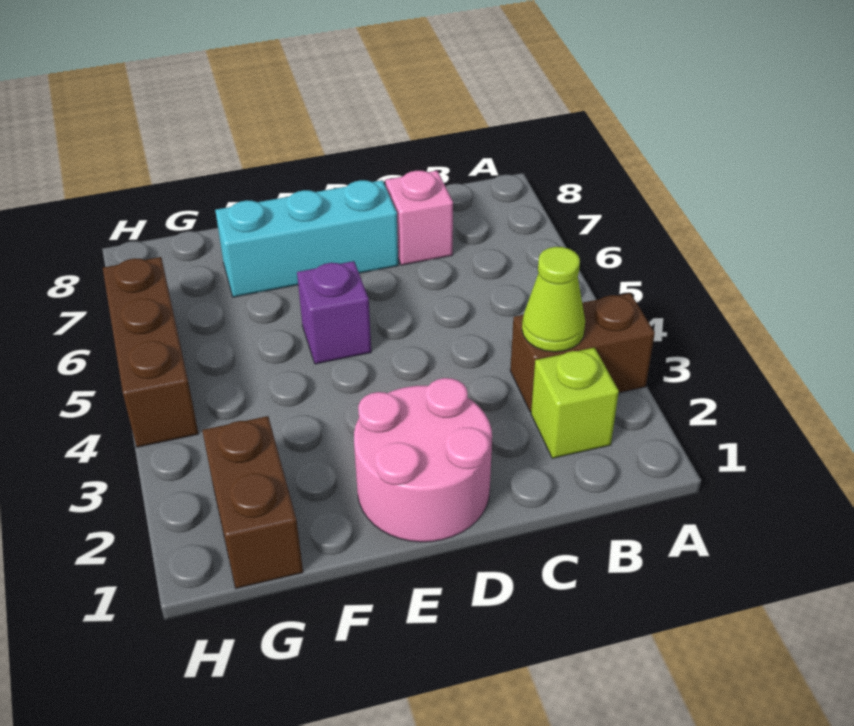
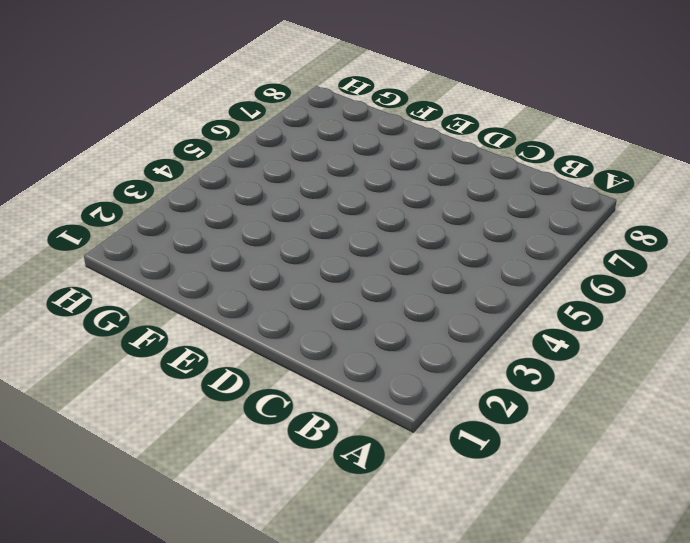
none -> brown brick A3:B3 level 1
none -> lime brick B2 level 1

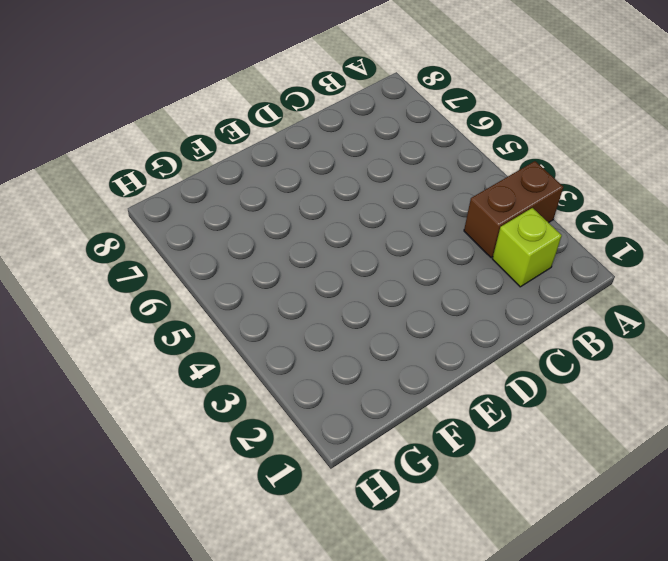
none -> pink brick C7 level 1
none -> pink round brick D1:E2 level 1

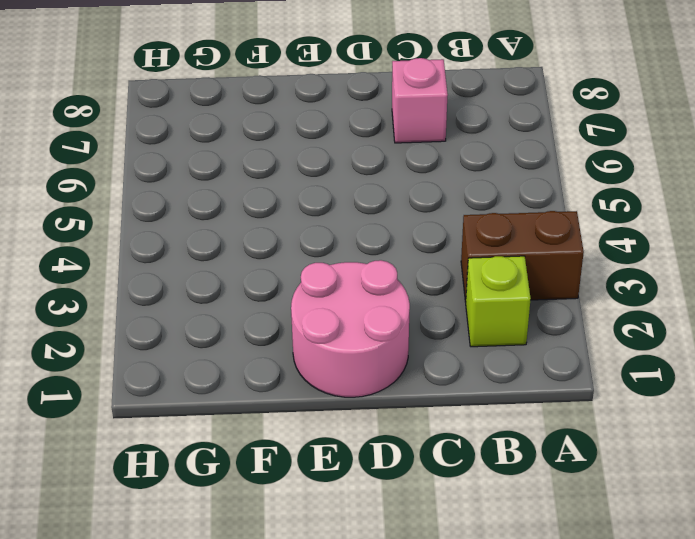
none -> cyan brick D7:F7 level 1
none -> purple brick E5 level 1

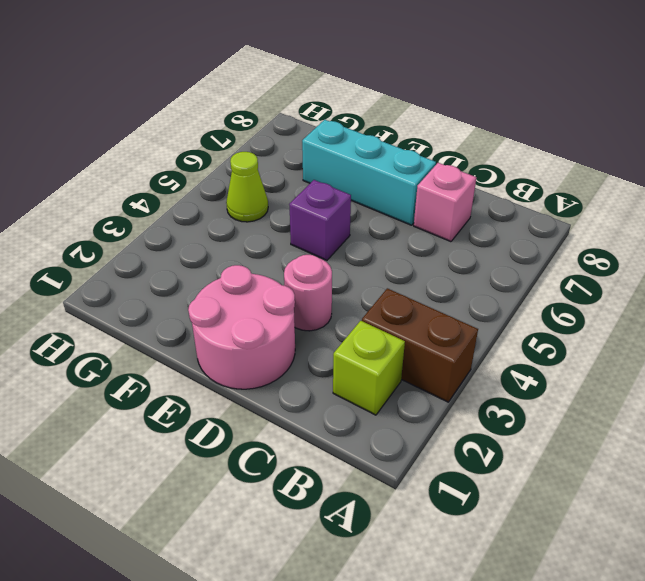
pink round brick D3 level 1 -> none
lime cone G5 level 1 -> lime cone B3 level 2
none -> brown brick G1:G2 level 1
none -> brown brick H4:H6 level 1

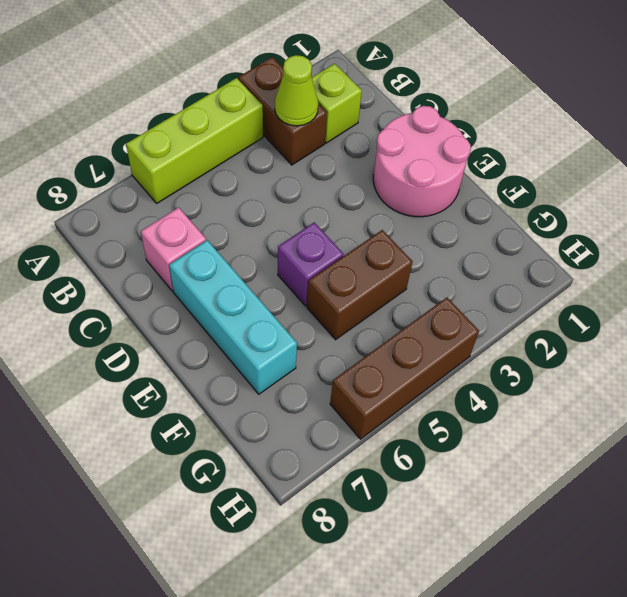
lime brick A4:A6 level 1 -> none
brown brick F4:F5 level 1 -> brown brick G1:G2 level 1

